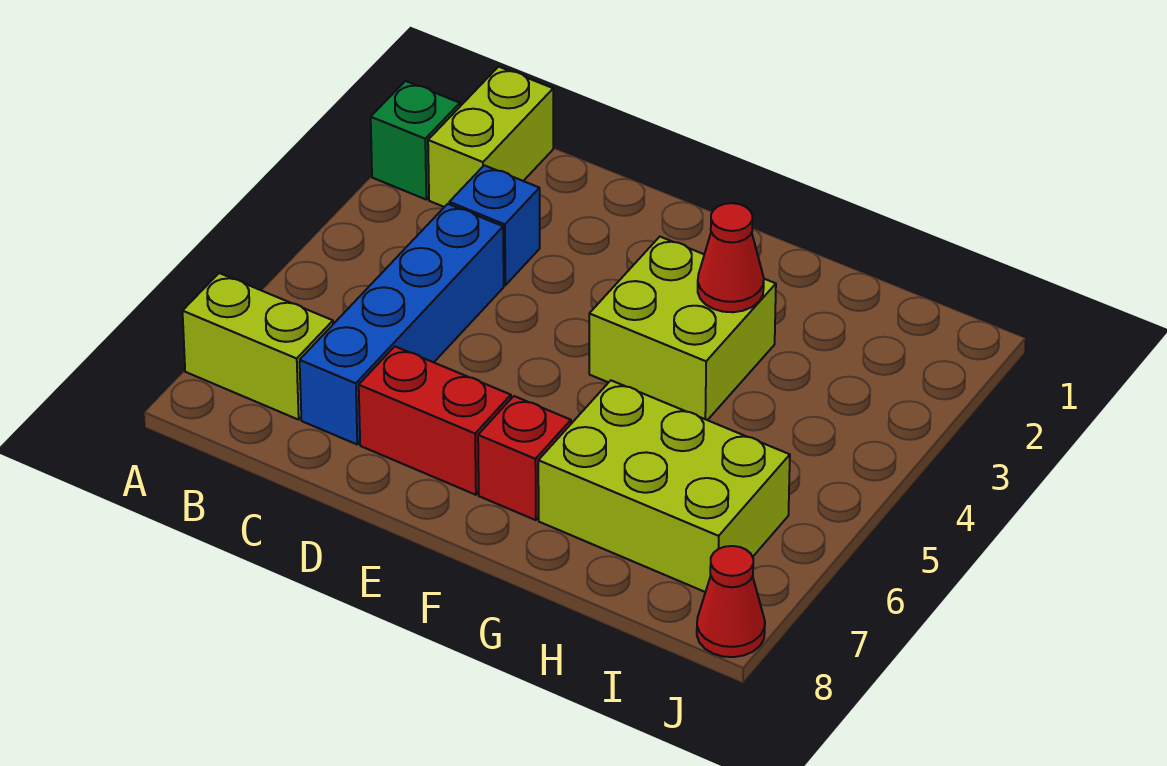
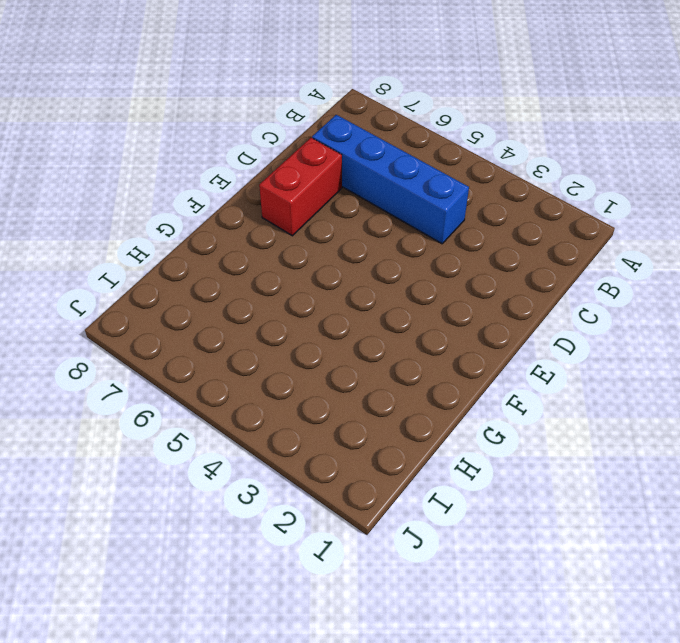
none -> green brick A2 level 1
none -> lime brick A7:B7 level 1

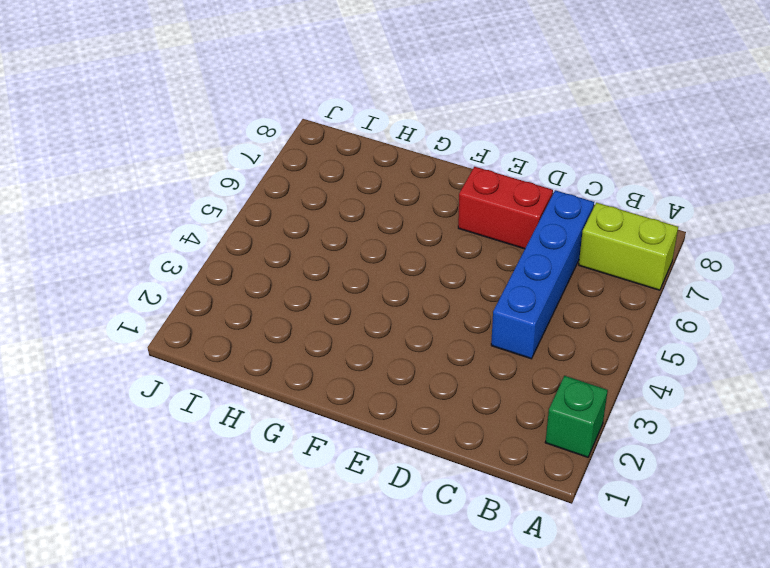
none -> lime brick B1:B2 level 1
none -> blue brick C3 level 1

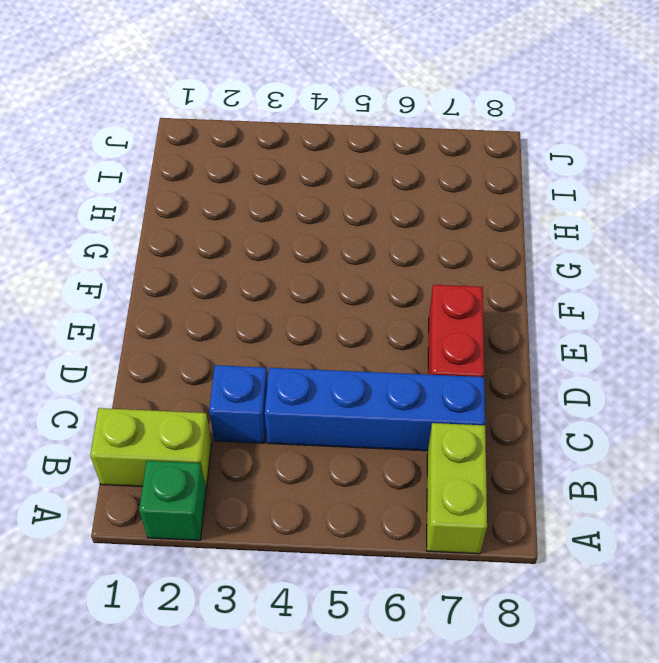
none -> lime brick F3:G4 level 1
none -> red brick F7 level 1

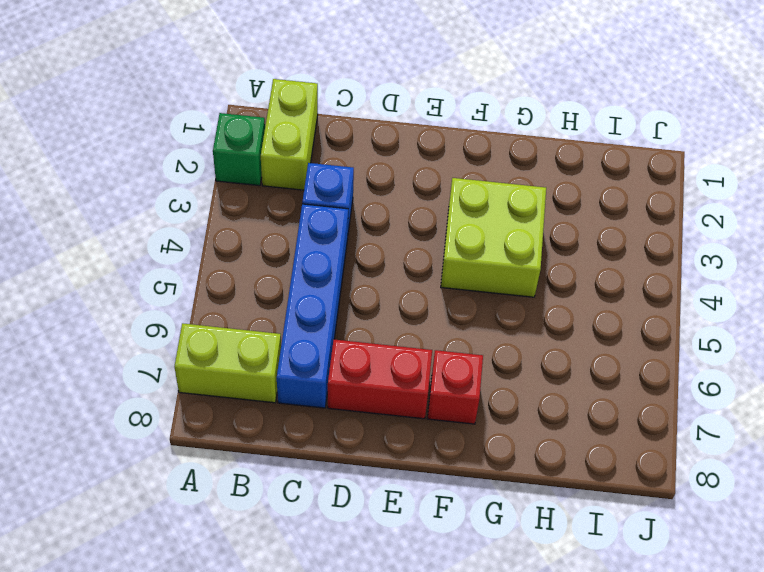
none -> lime brick G6:I7 level 1
none -> red cone J8 level 1

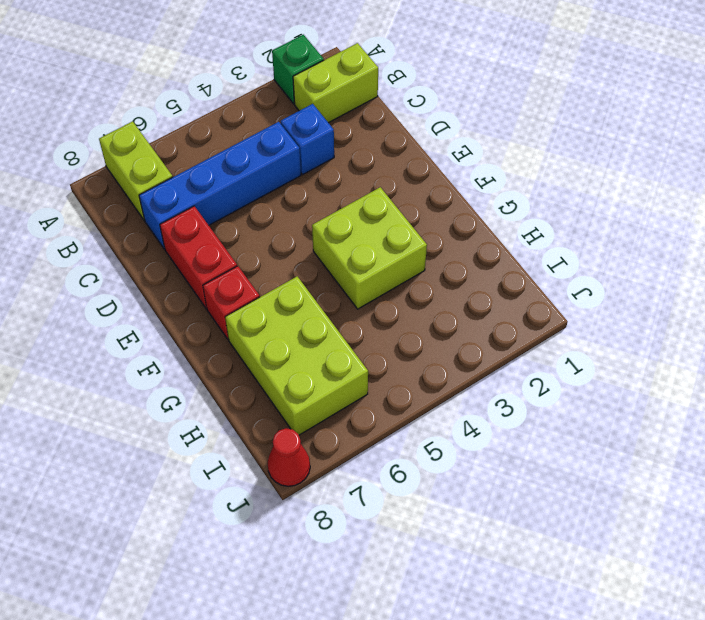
none -> red cone G3 level 2

